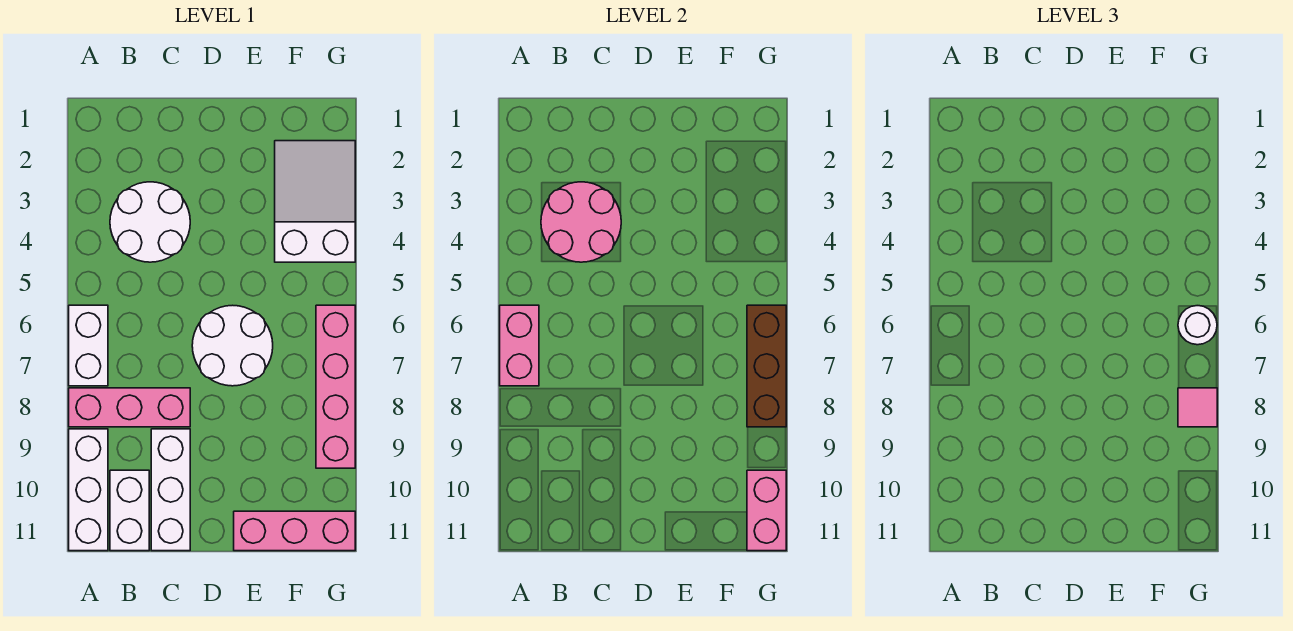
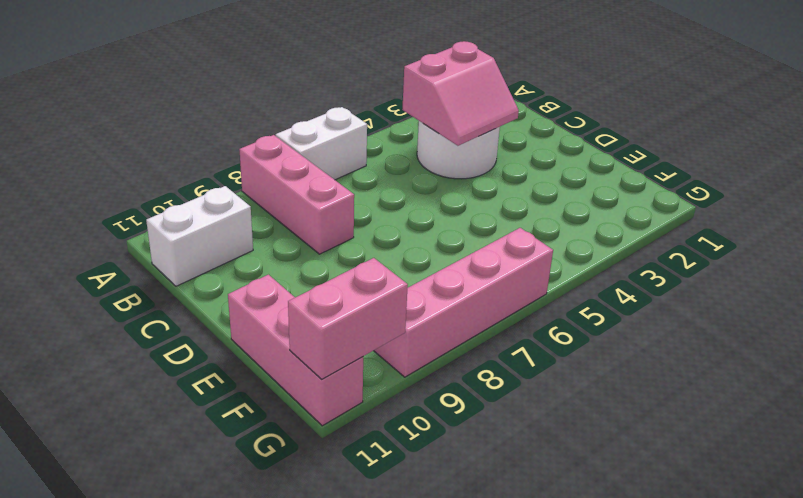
pink slope B3:C4 level 2 top B -> pink round brick B3:C4 level 2
none -> white brick A9:A11 level 1
none -> white brick C9:C11 level 1
none -> white round brick D6:E7 level 1

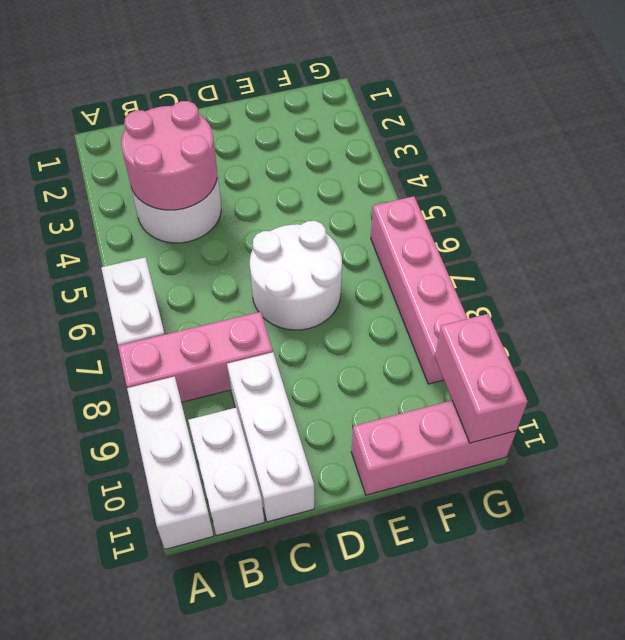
none -> white slope F2:G4 level 1 top 4
none -> pink brick A6:A7 level 2
none -> brown brick G6:G8 level 2

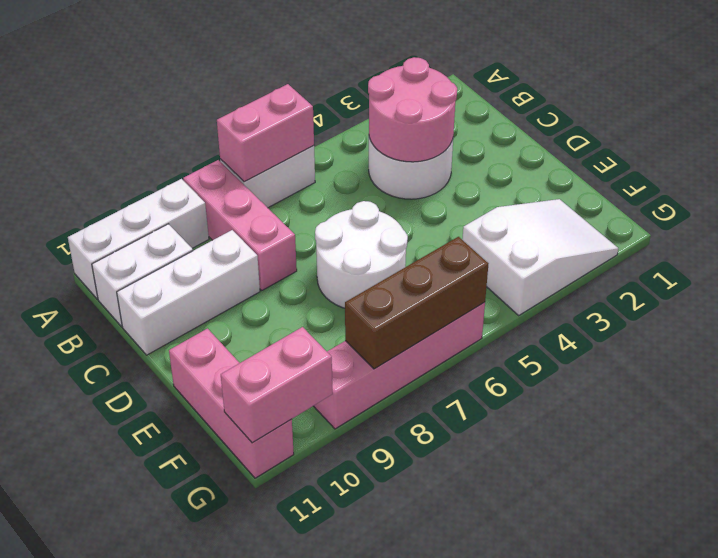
none -> white round brick G6 level 3
none -> pink tile G8 level 3

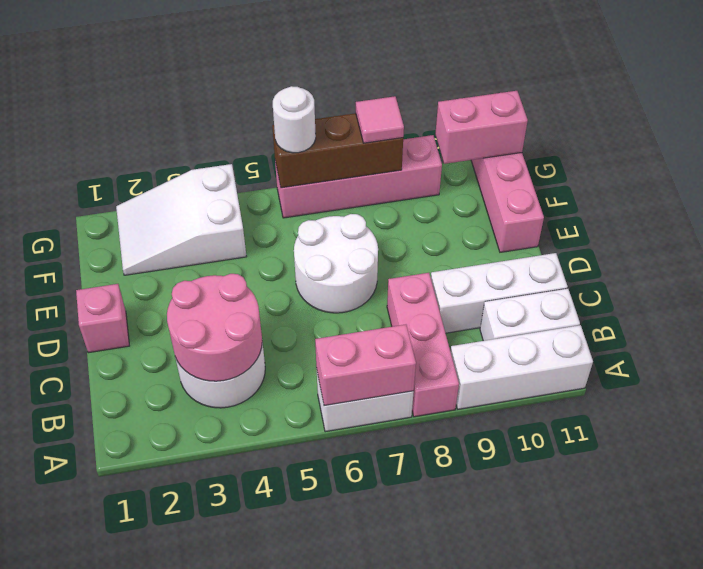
pink brick D1 level 1 -> none

